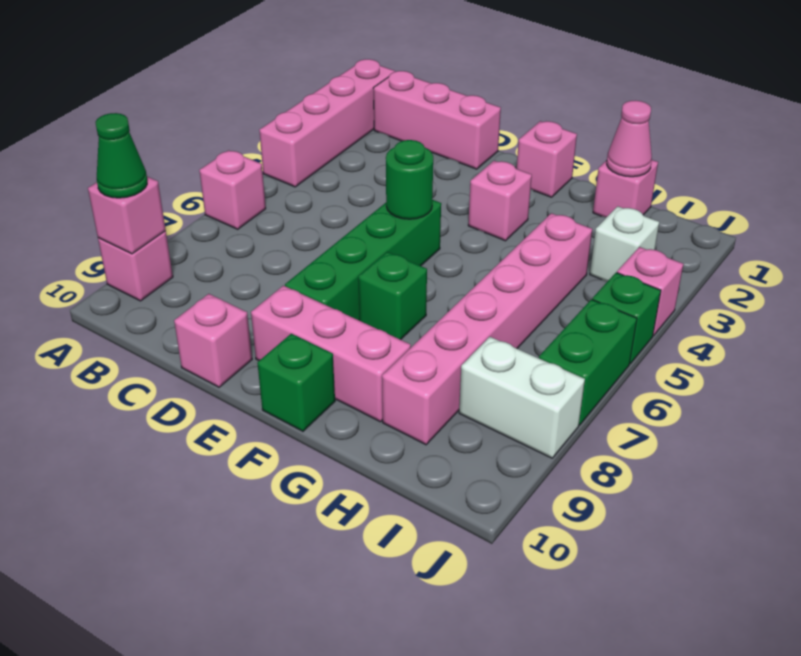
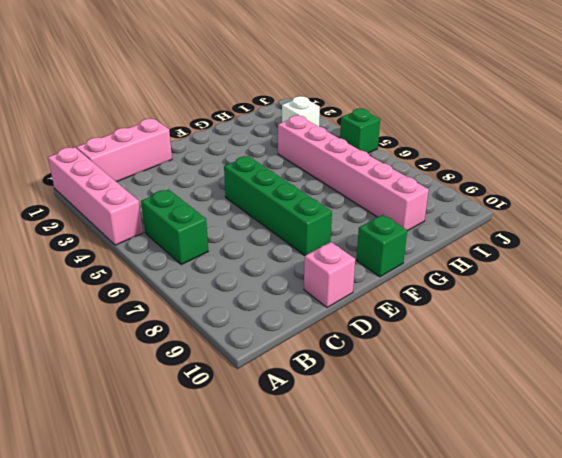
green brick B5:B6 level 1 -> green brick J6:J7 level 1
none -> pink brick A6 level 1
none -> pink brick A9 level 1
none -> pink brick E9:G9 level 1

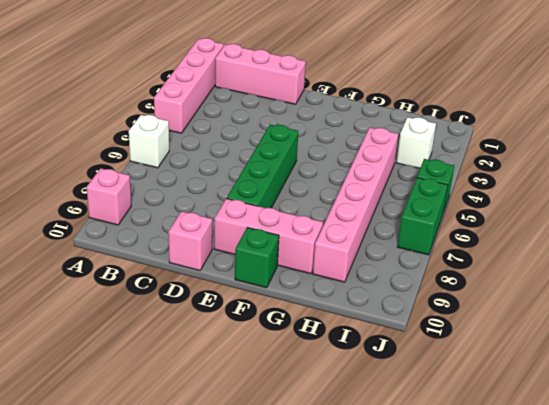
white brick A6 level 1 -> pink brick A6 level 1
none -> pink brick F1 level 1
none -> pink brick F3 level 1
none -> green brick F7 level 1

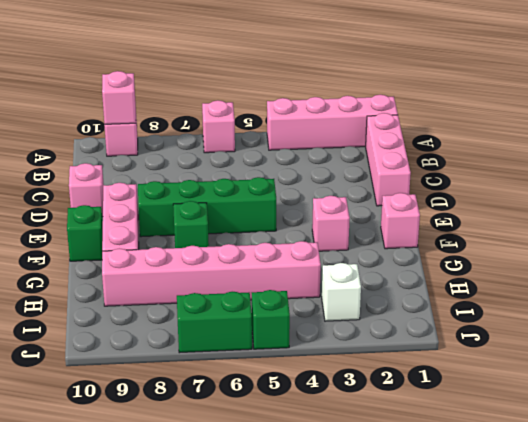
none -> pink brick H1 level 1
none -> white brick I8:J8 level 1
none -> pink brick J4 level 1

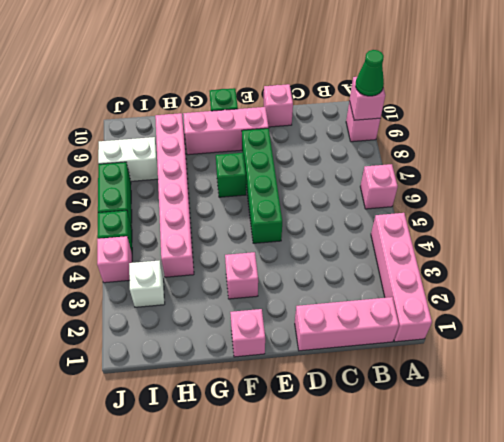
none -> pink brick H1 level 1
none -> green round brick E5 level 2
none -> pink cone H1 level 2

